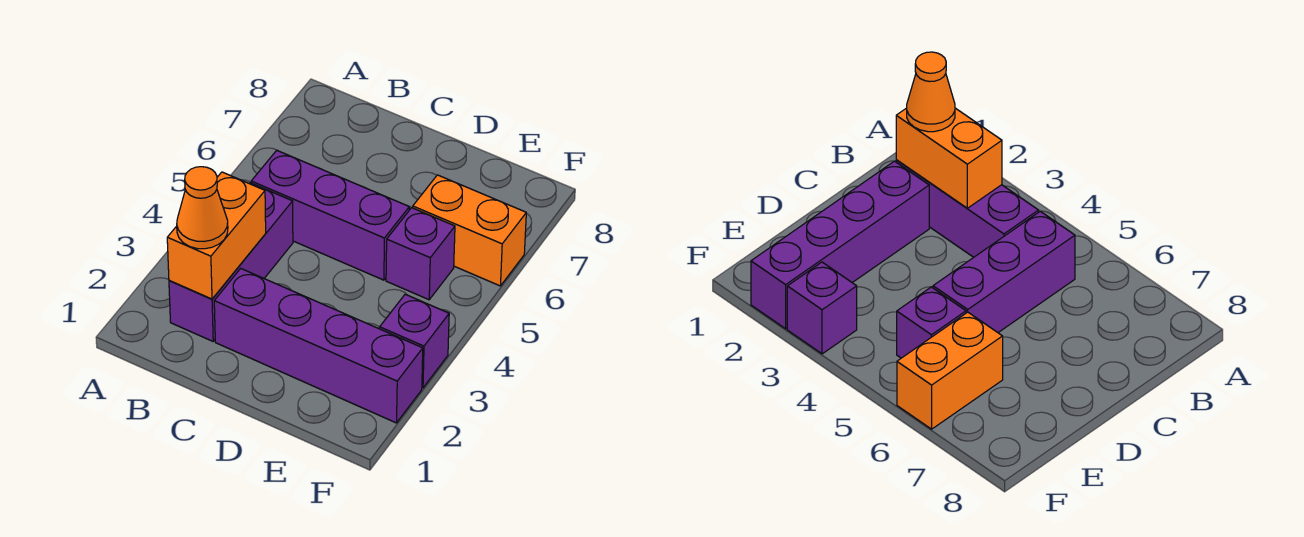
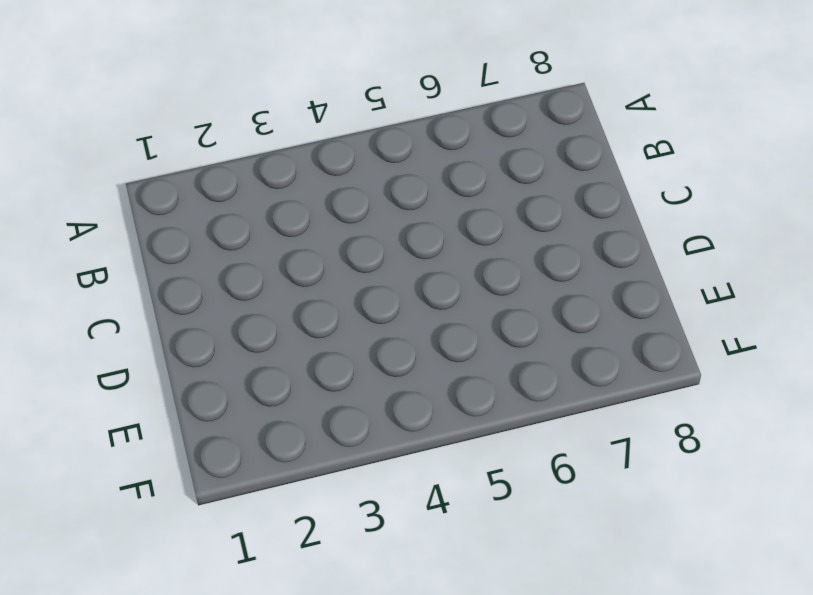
none -> purple brick B2:B4 level 1
none -> purple brick B5:D5 level 1

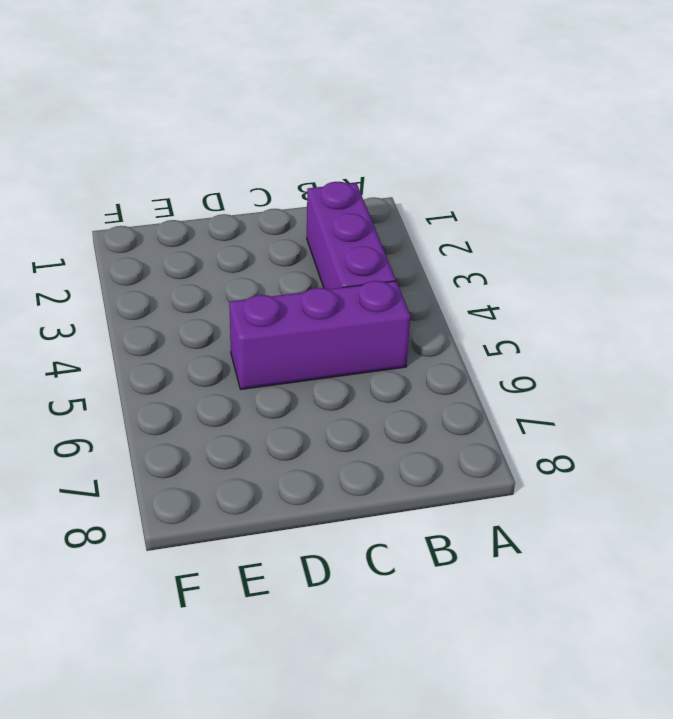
none -> purple brick C2:F2 level 1
none -> purple brick E5 level 1

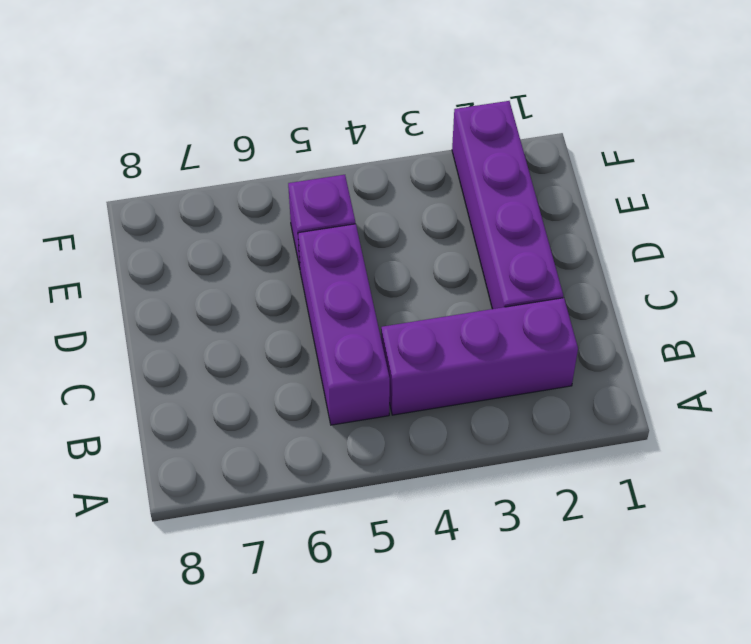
none -> orange brick E6:F6 level 1
none -> purple brick F3 level 1

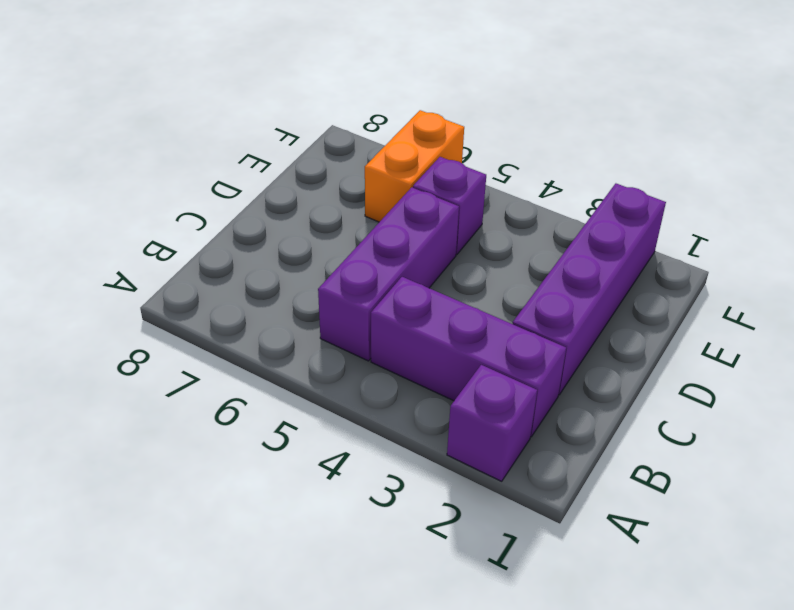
purple brick A2 level 1 -> purple brick F3 level 1
none -> orange brick B2:B3 level 2
none -> orange cone B2 level 3

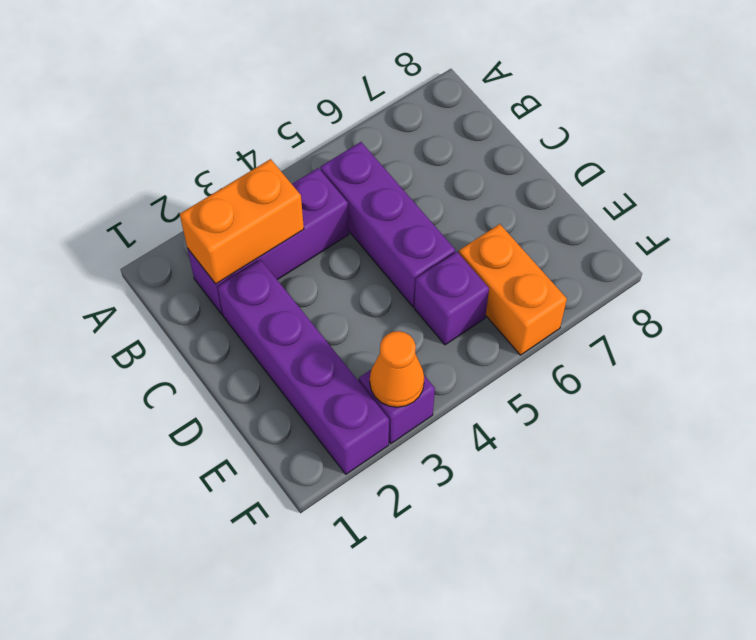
orange cone F3 level 2 -> orange cone B2 level 3

